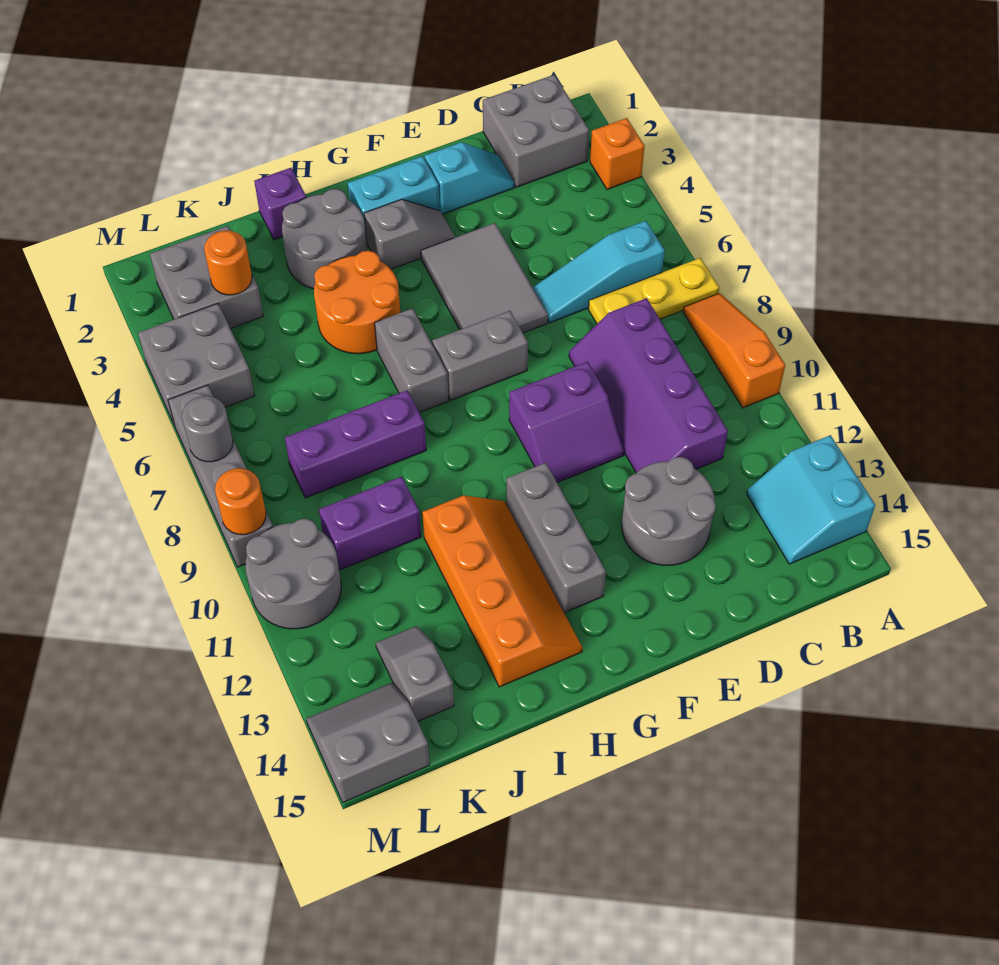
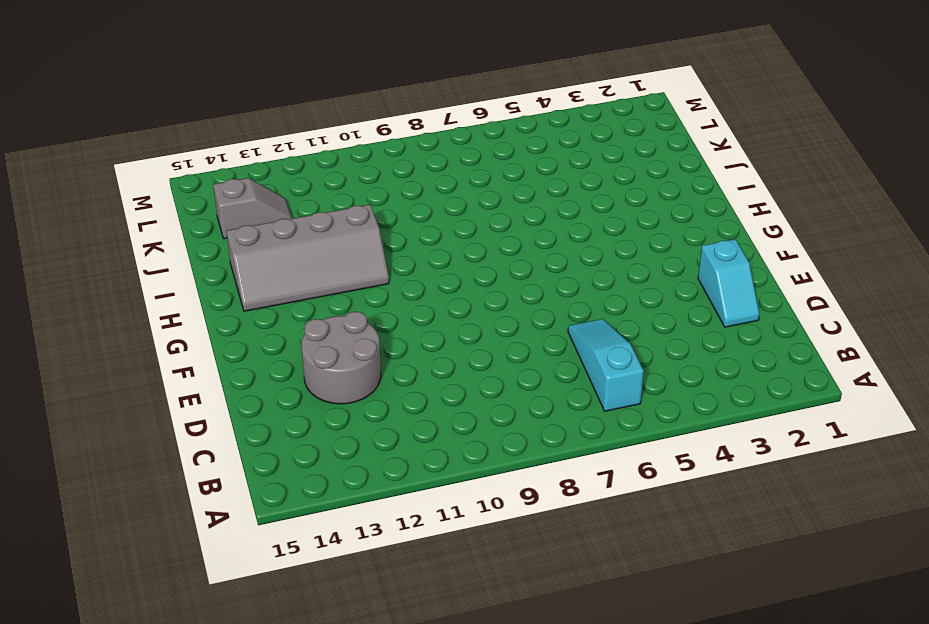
grey slope H11:I14 level 1 top I -> orange slope H11:I14 level 1 top I
none -> orange brick A3 level 1
none -> yellow plate A7:C7 level 1
none -> orange slope A8:A10 level 1 top 10
none -> cyan slope A13:B14 level 1 top A

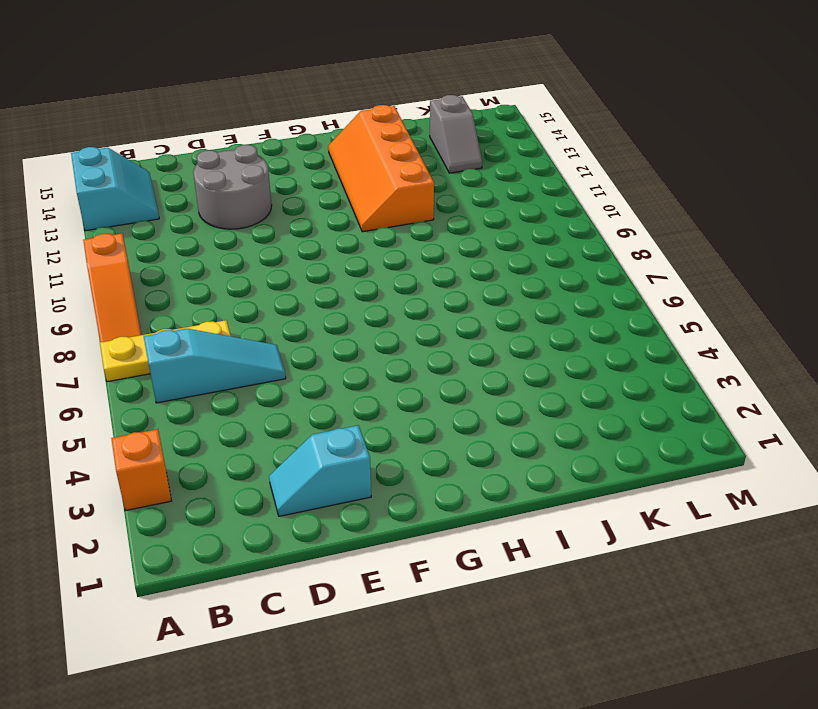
none -> grey brick B1:C2 level 1
none -> purple slope C8:D11 level 1 top C
none -> grey tile E4:F6 level 1
none -> purple slope E9:F10 level 1 top 9

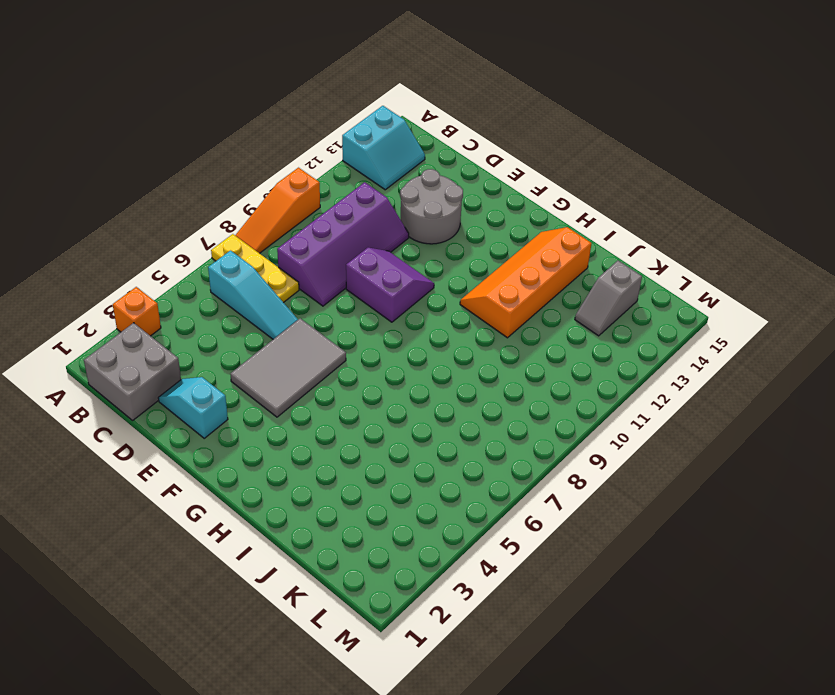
none -> cyan brick F2:G2 level 1
none -> grey slope F3:G3 level 1 top G
none -> grey brick F7:G7 level 1
none -> grey brick G11:G13 level 1

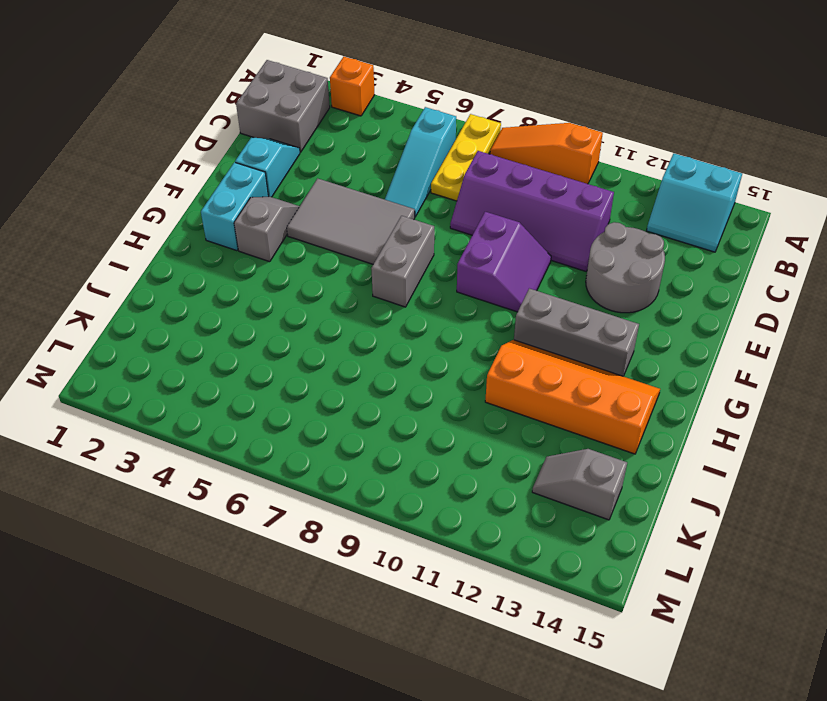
none -> grey round brick H2:I3 level 1
none -> orange round brick H4:I5 level 1
none -> grey brick H6:H7 level 1
none -> purple brick I1 level 1

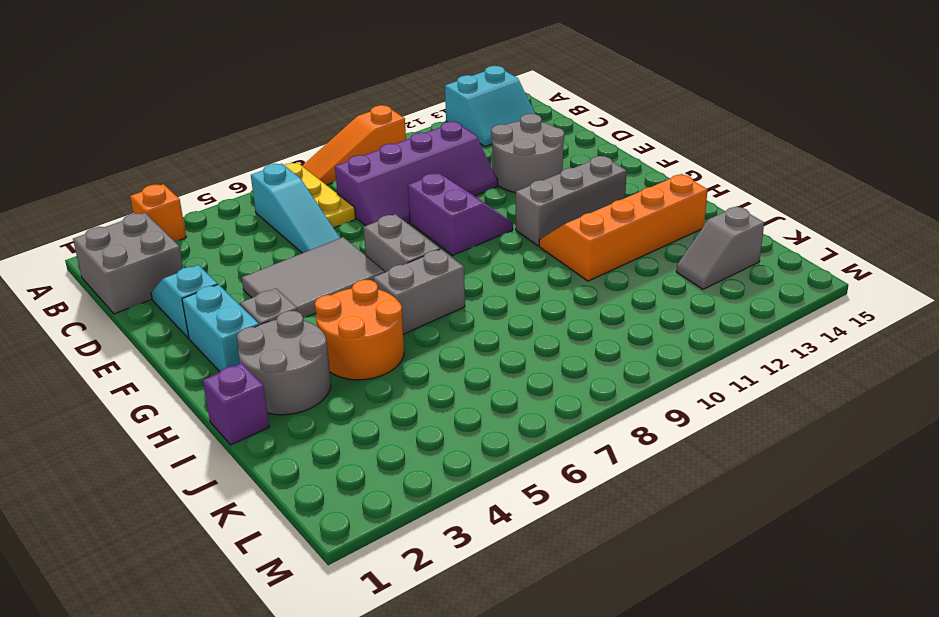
none -> purple brick I8:K8 level 1
none -> purple brick J10:K10 level 1
none -> grey brick K2:L3 level 1
none -> grey brick L4:M5 level 1

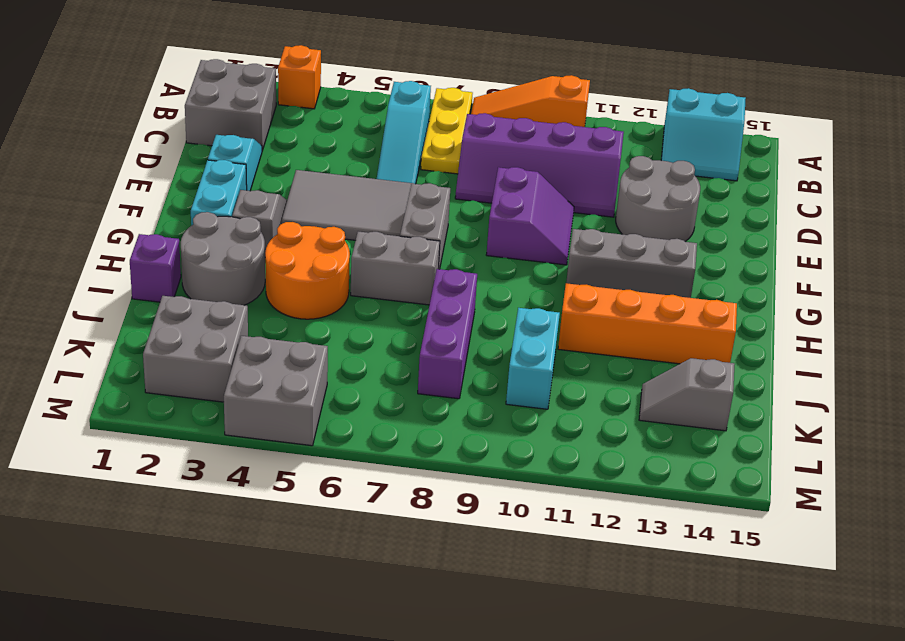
cyan brick J10:K10 level 1 -> purple brick J10:K10 level 1
none -> grey round brick L10:M11 level 1
none -> grey slope L14:M15 level 1 top 15
none -> grey brick M6:M9 level 1
none -> orange round brick K3 level 2

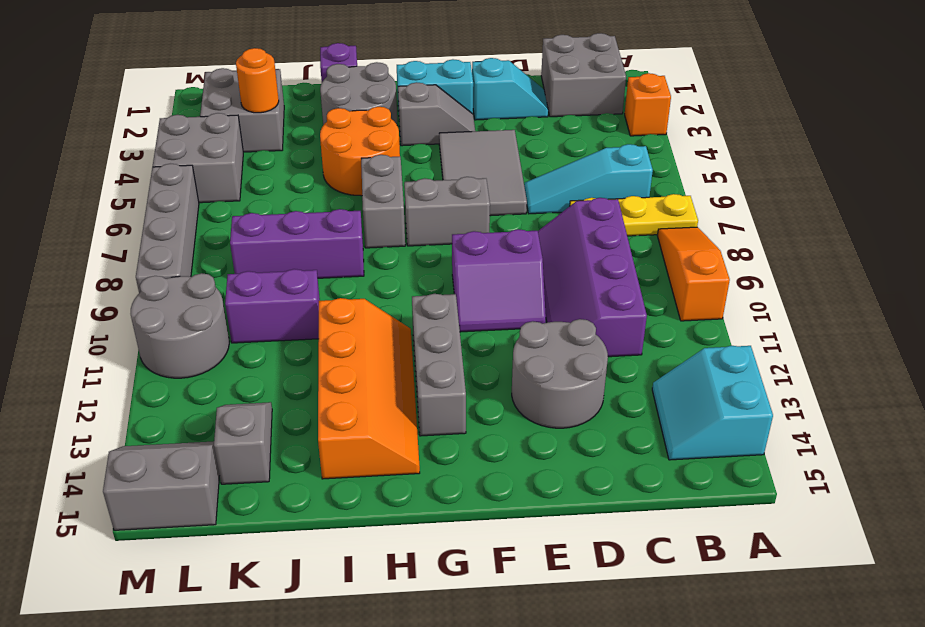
none -> grey round brick M7 level 2
none -> orange round brick M9 level 2

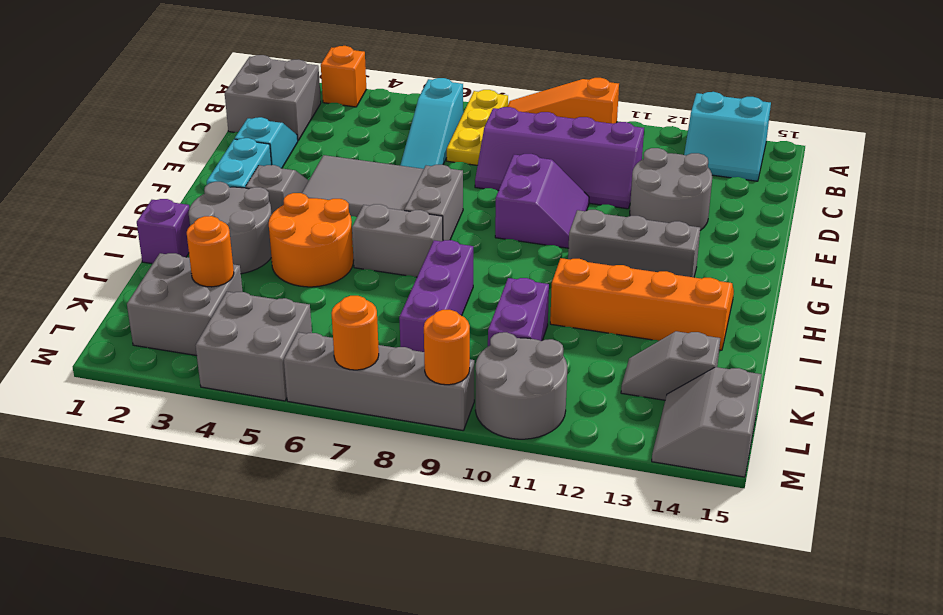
orange round brick M7 level 2 -> grey round brick M7 level 2

